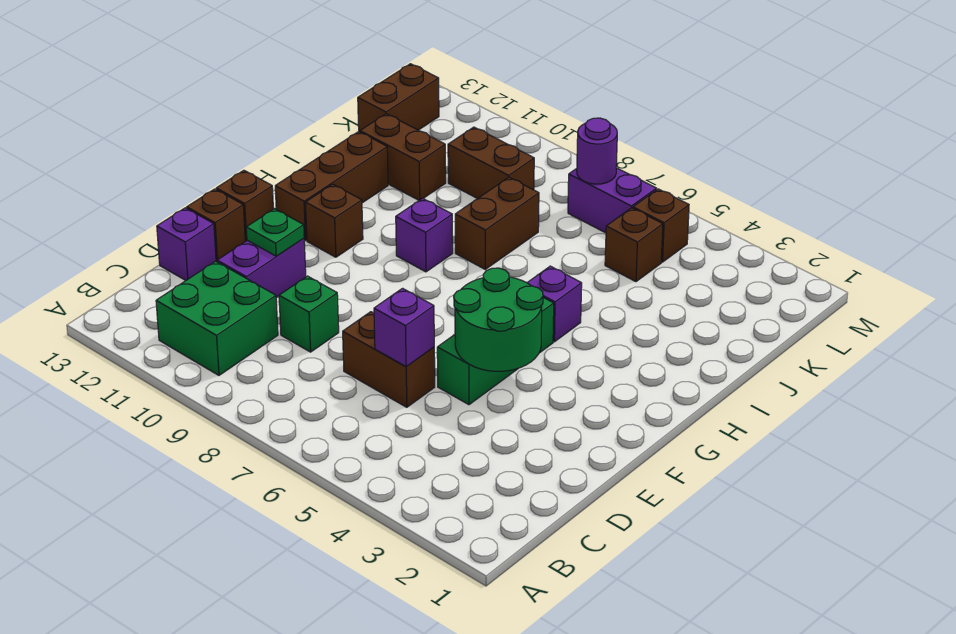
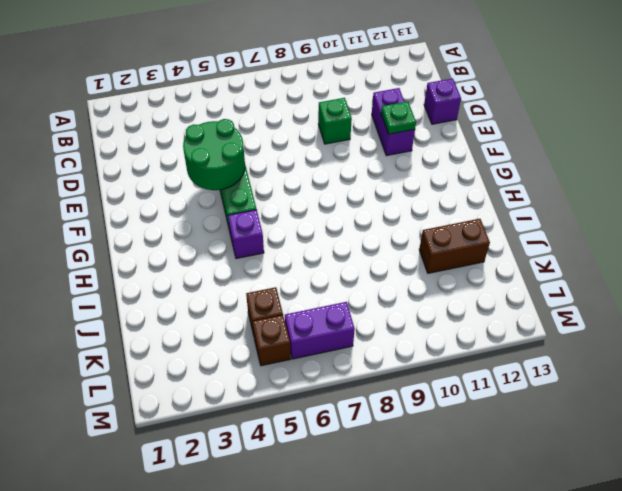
none -> green brick B10:C11 level 1
none -> brown brick D6:D7 level 1
none -> brown brick E13 level 1

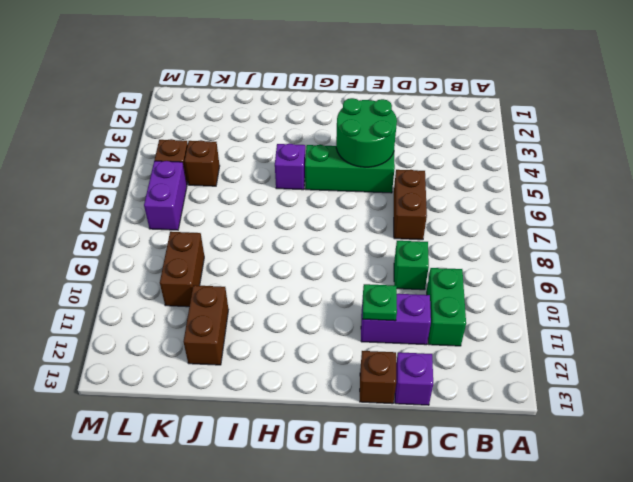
green brick C10:C11 level 1 -> green brick B10:C11 level 1
none -> brown brick F13 level 1
none -> brown brick G11 level 1
none -> brown brick G12:I12 level 1

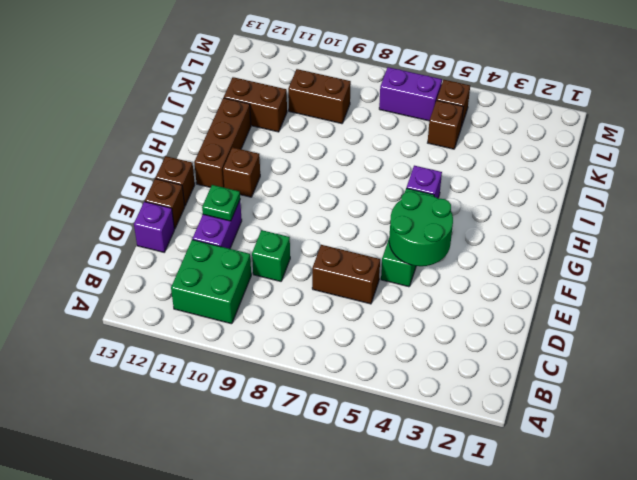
none -> purple brick H9 level 1
none -> brown brick I8:J8 level 1
none -> brown brick K13:L13 level 1

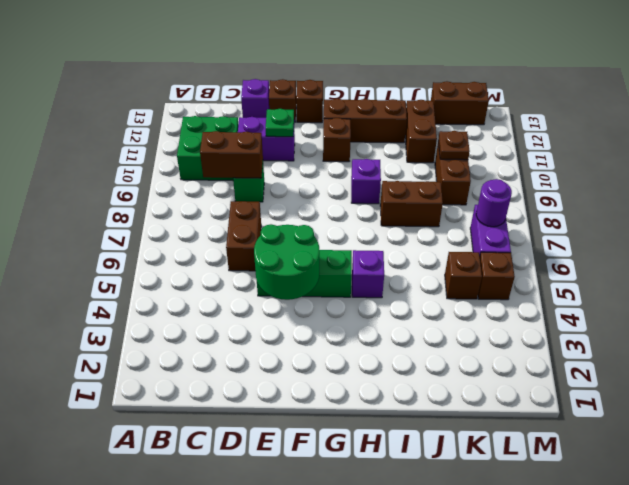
brown brick C9:D9 level 2 -> none
brown plate K10 level 2 -> none
none -> purple brick D6 level 2

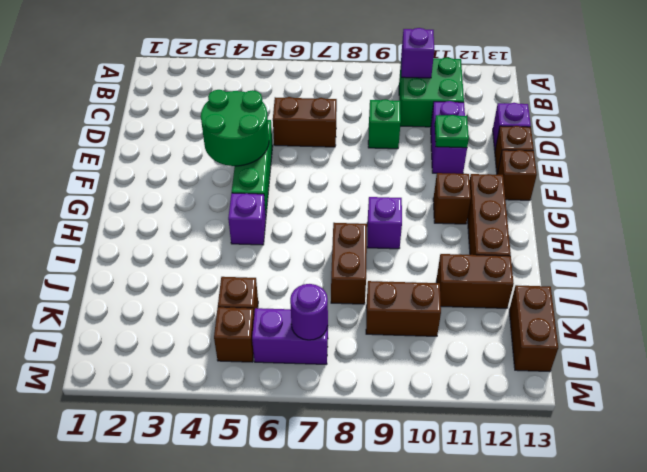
purple brick B10 level 2 -> purple brick D6 level 2

